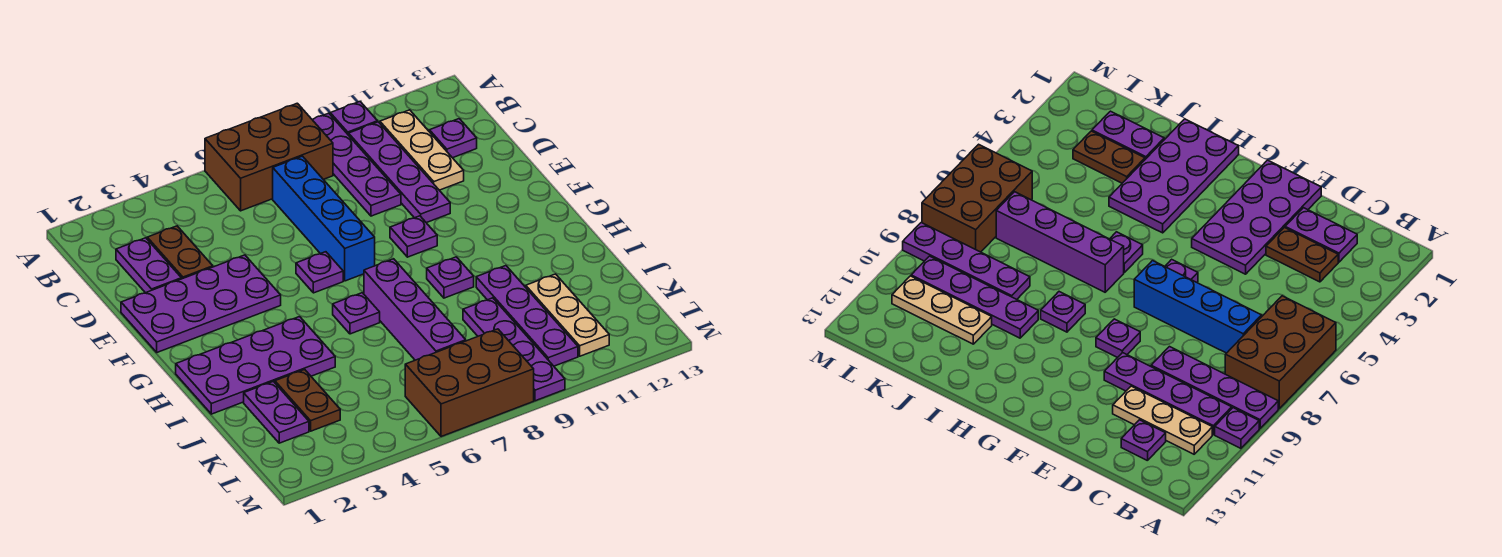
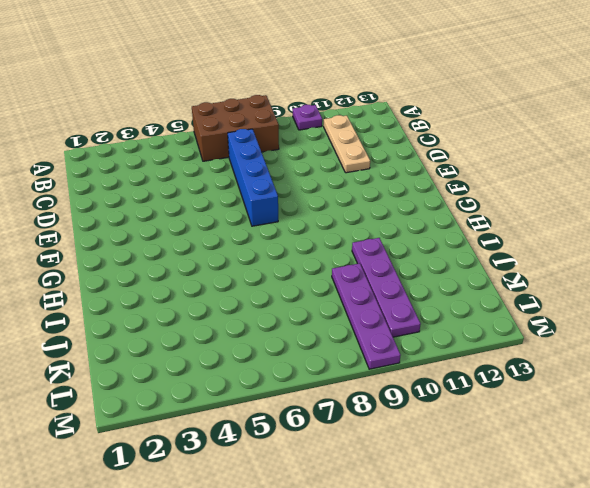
none -> purple plate A9:D9 level 1
none -> purple plate B10:E10 level 1
none -> purple plate C2:D2 level 1

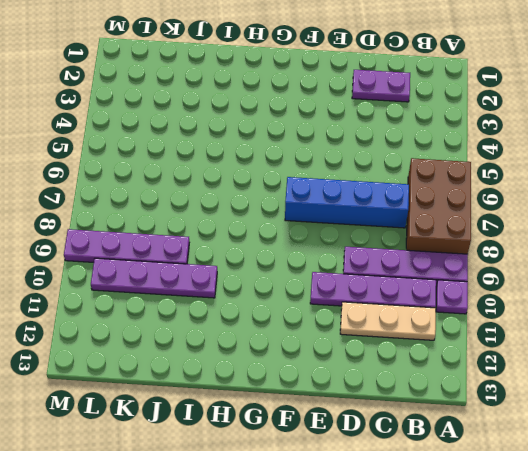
none -> brown plate C3:D3 level 1
none -> purple plate C12 level 1
none -> purple plate E1:F4 level 1

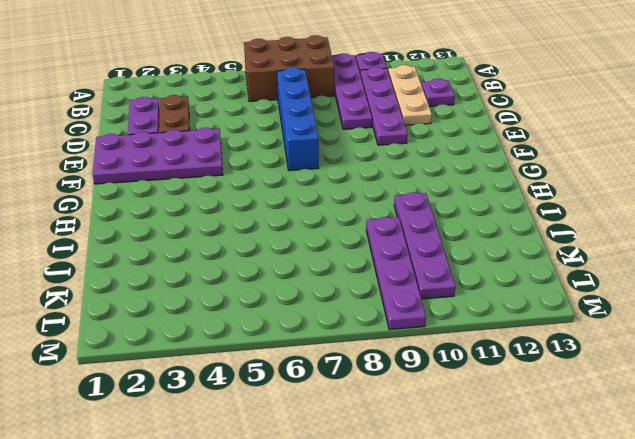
none -> purple plate F6 level 1
none -> purple plate F9 level 1
none -> purple plate H1:I4 level 1

